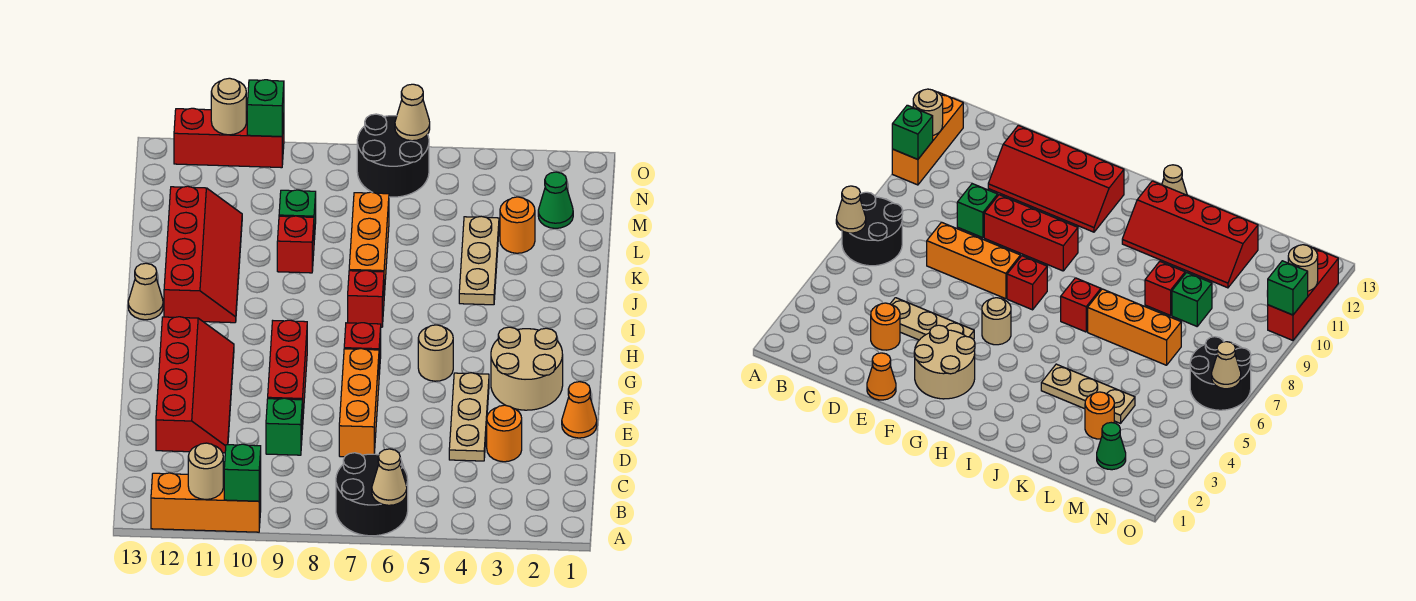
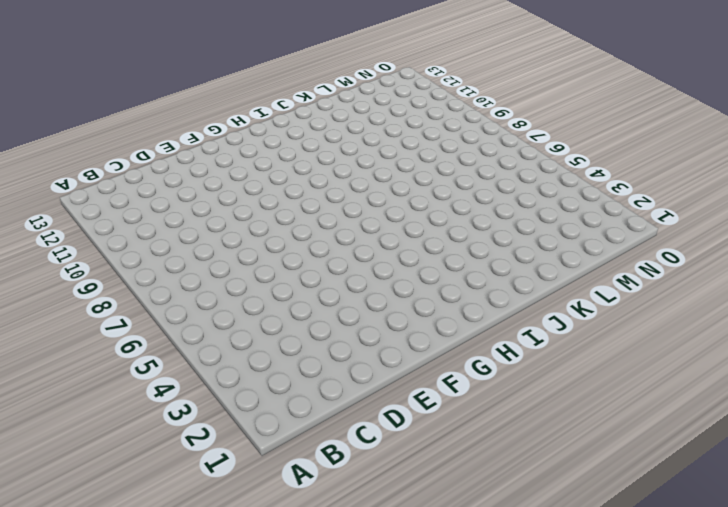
none -> black round brick A6:B7 level 1
none -> orange brick A10:A12 level 1
none -> orange round brick D3 level 1

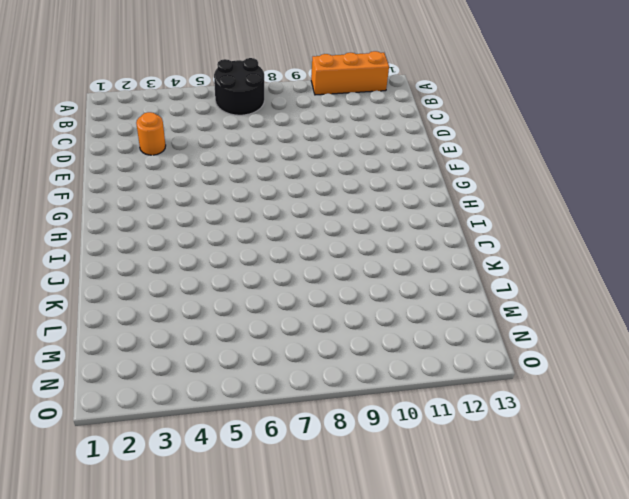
none -> tan plate D4:F4 level 1
none -> orange brick D7:F7 level 1
none -> green brick D9 level 1

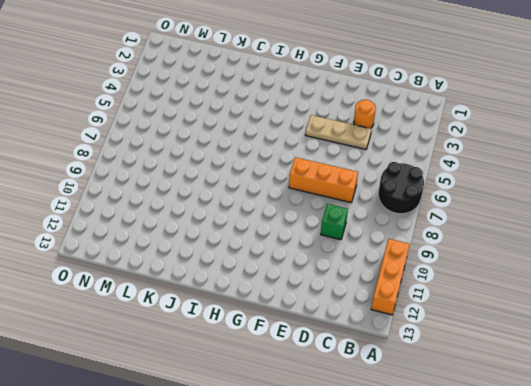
none -> red slope D11:G12 level 1 top 12
none -> orange cone E1 level 1
none -> red brick E9:G9 level 1

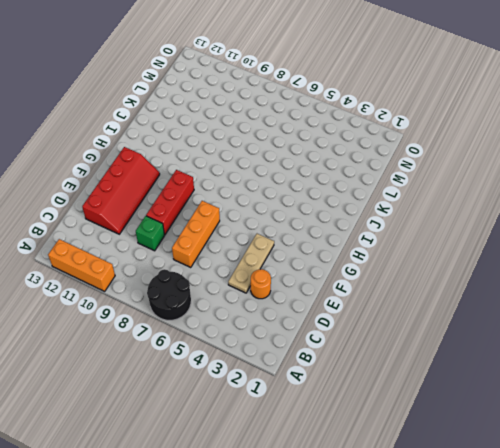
none -> orange cone E1 level 1
none -> tan round brick F2:G3 level 1
none -> tan round brick G5 level 1

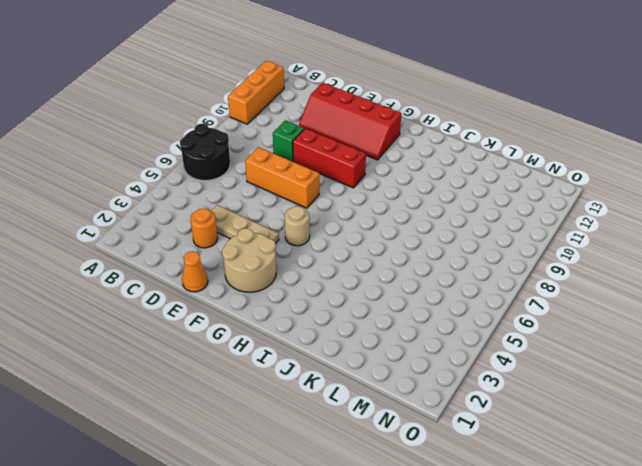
none -> red brick G7 level 1
none -> red brick I7 level 1
none -> red slope I11:L12 level 1 top 12

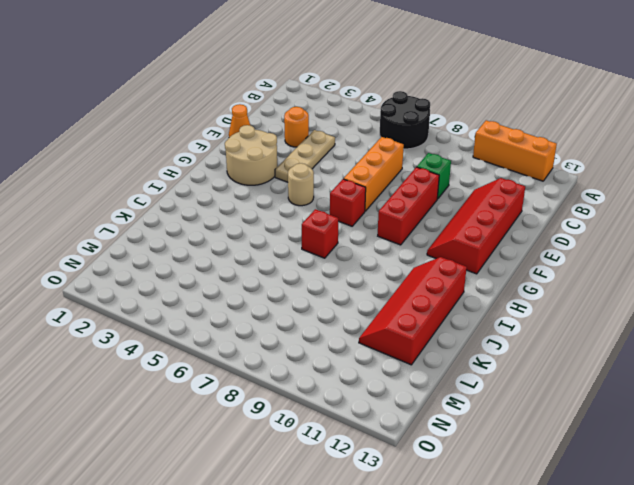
none -> tan cone I13 level 1
none -> tan plate J4:L4 level 1
none -> orange brick J7:L7 level 1

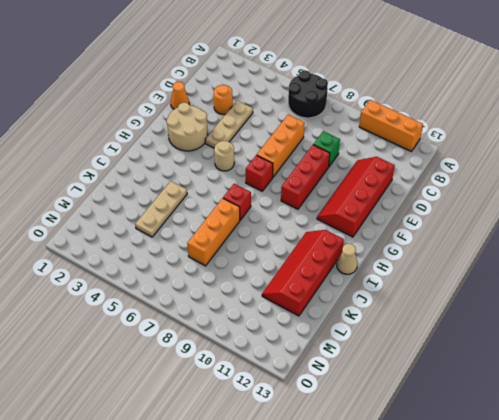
none -> red brick K9 level 1
none -> orange round brick L3 level 1
none -> green brick L9 level 1

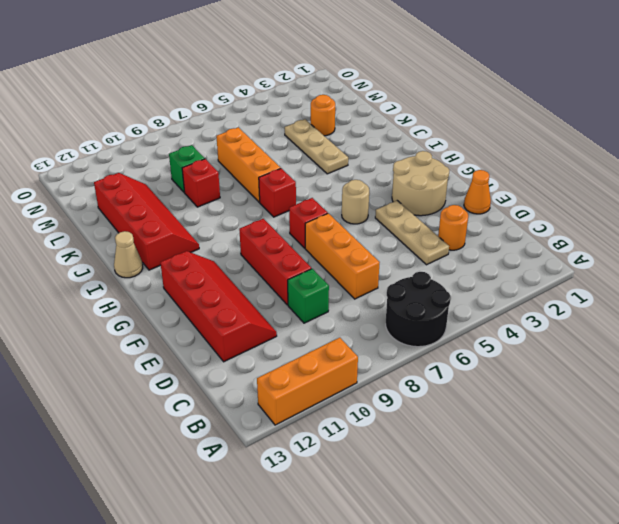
none -> green cone M2 level 1
none -> black round brick N6:O7 level 1
none -> red brick O10:O12 level 1

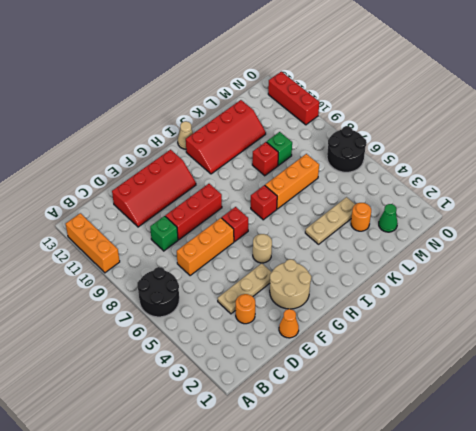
none -> tan cone A6 level 2
none -> green brick A10 level 2
none -> tan round brick A11 level 2

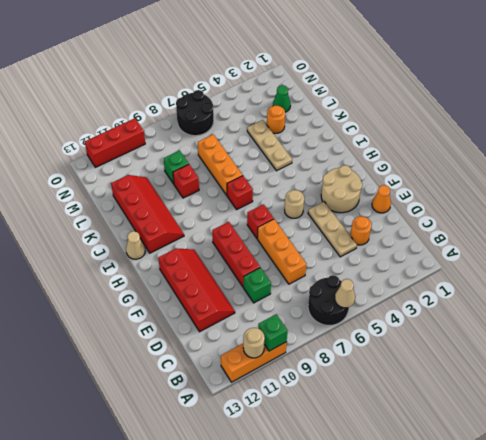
none -> tan cone O6 level 2
none -> green brick O10 level 2
none -> tan round brick O11 level 2

